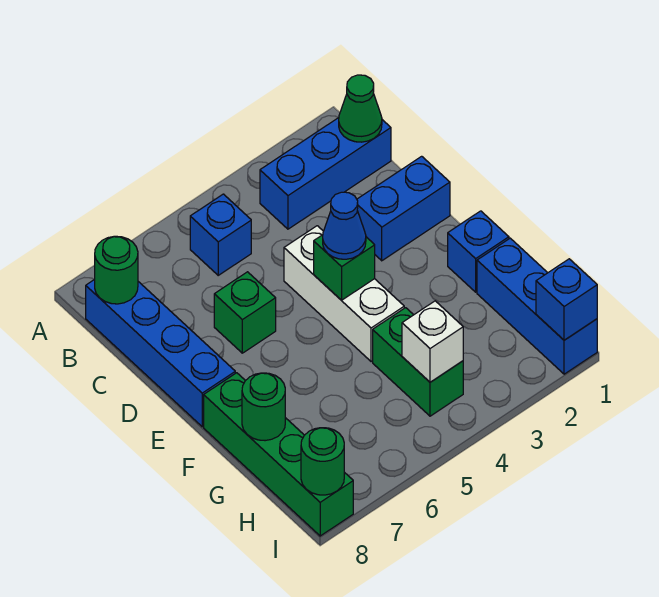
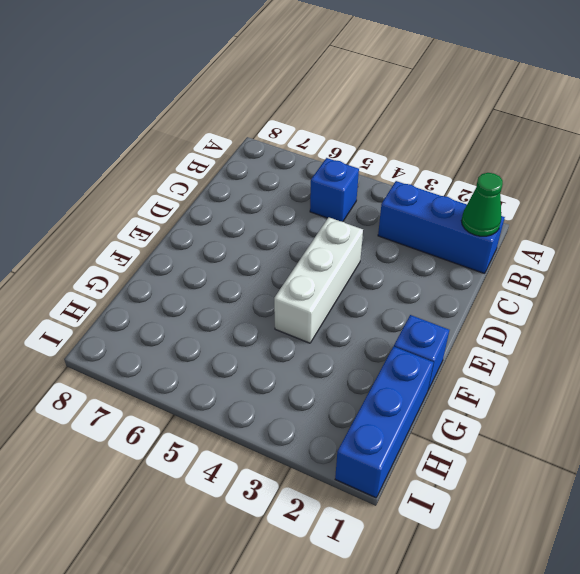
none -> blue brick B8:E8 level 1
none -> blue brick D1:D2 level 1
none -> green brick D6 level 1

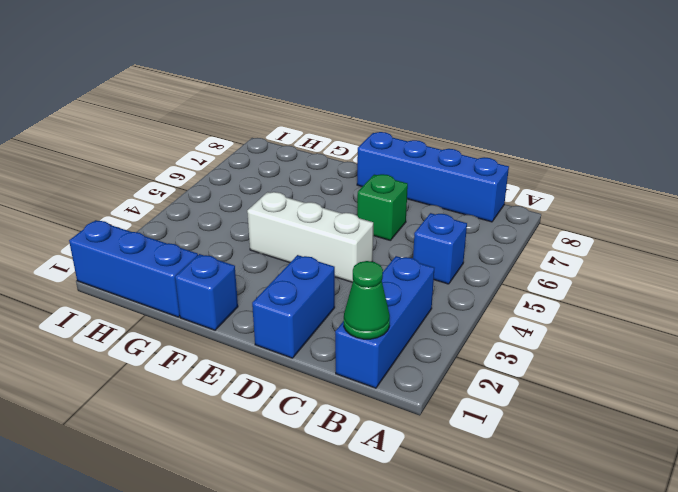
none -> green brick F8:I8 level 1
none -> green brick G4:H4 level 1
none -> green round brick B8 level 2

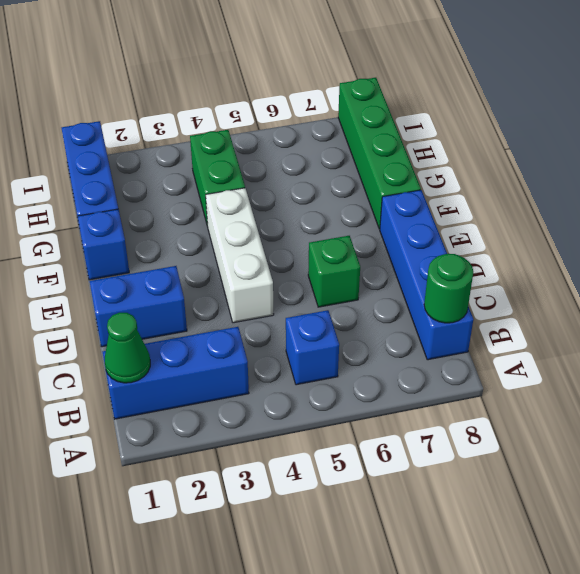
none -> green brick E4 level 2
none -> green round brick G8 level 2
none -> white brick H4 level 2

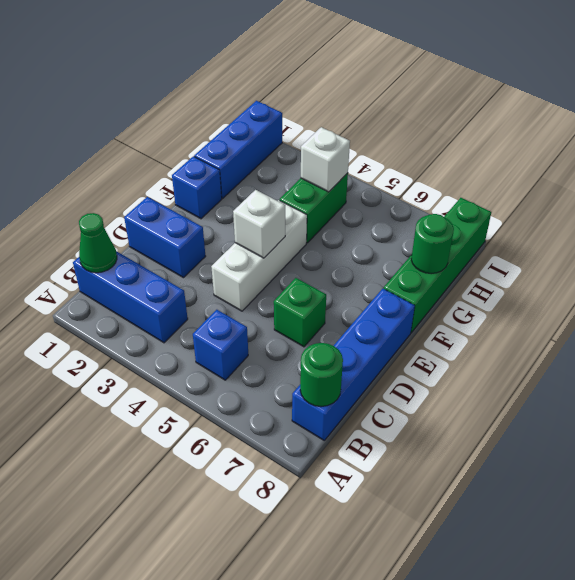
white brick E4 level 2 -> green brick E4 level 2
none -> blue brick I1 level 2
none -> green round brick I8 level 2
none -> blue cone E4 level 3

